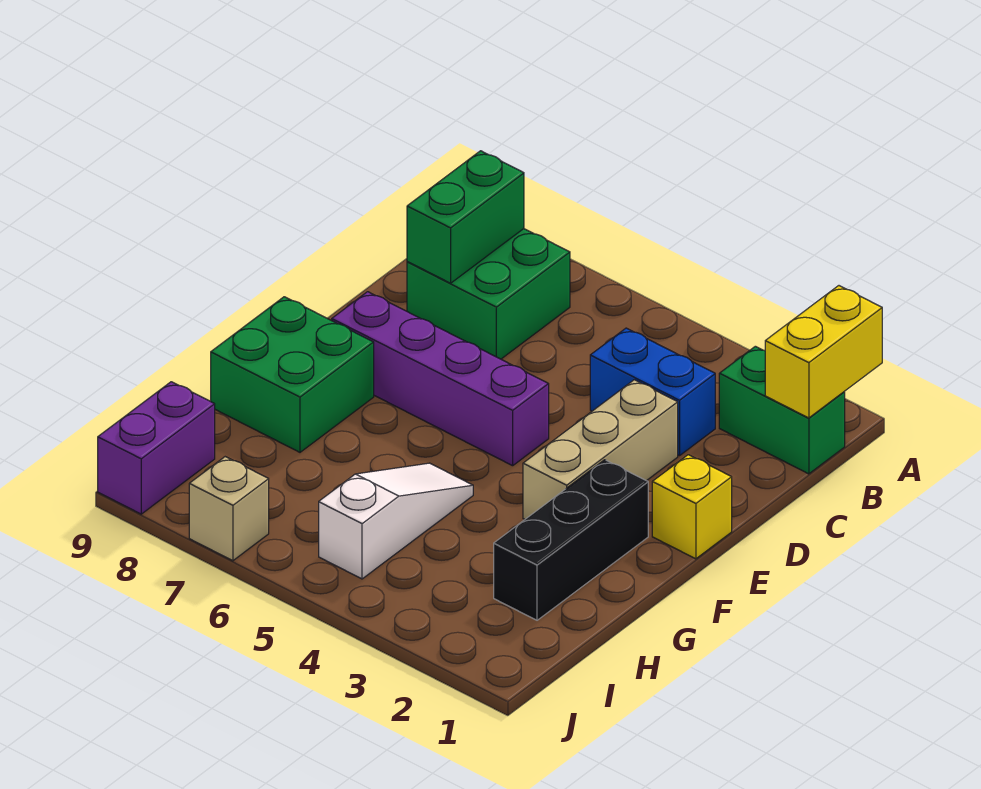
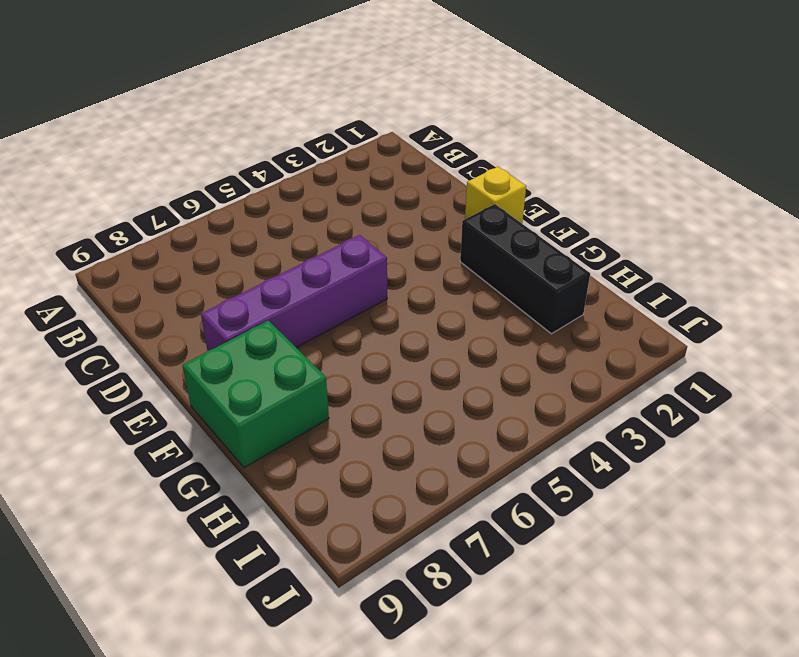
none -> green brick B1:B2 level 1
none -> green brick B7:C8 level 1
none -> blue brick C3:C4 level 1

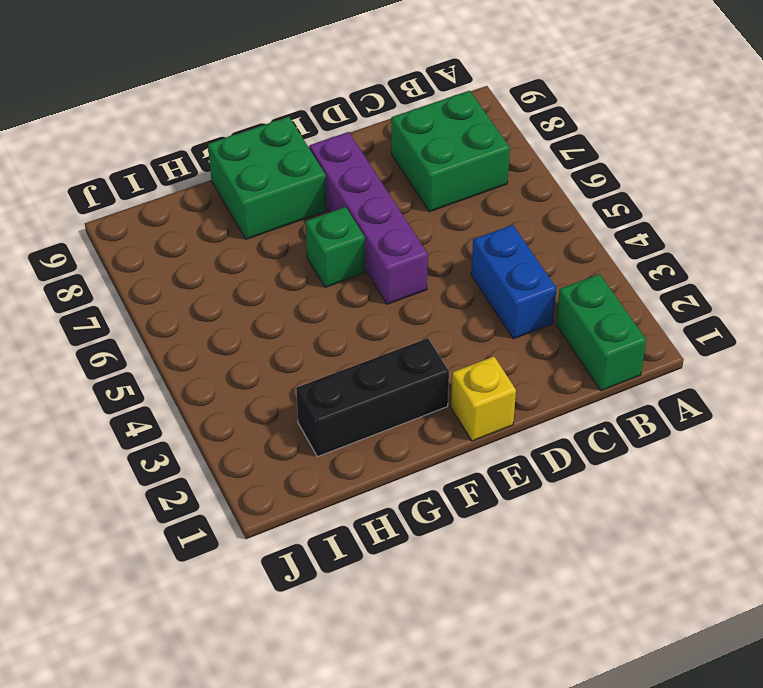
green brick F6 level 1 -> none
none -> tan brick D3:F3 level 1
none -> white slope G5:I5 level 1 top I
none -> purple brick I9:J9 level 1

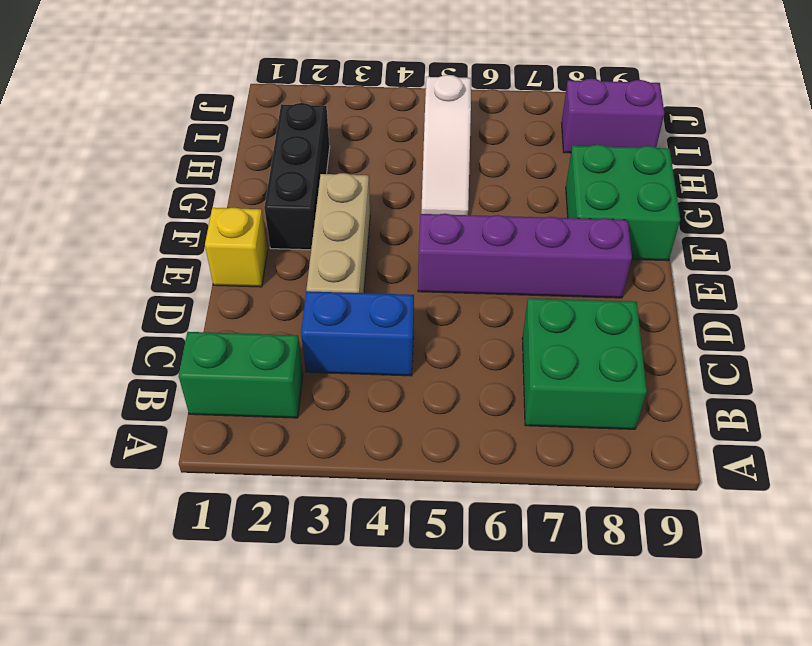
purple brick I8:I9 level 1 -> purple brick I9:J9 level 1
none -> tan brick J7 level 1
none -> yellow brick A1:B1 level 2
none -> green brick B8:C8 level 2

